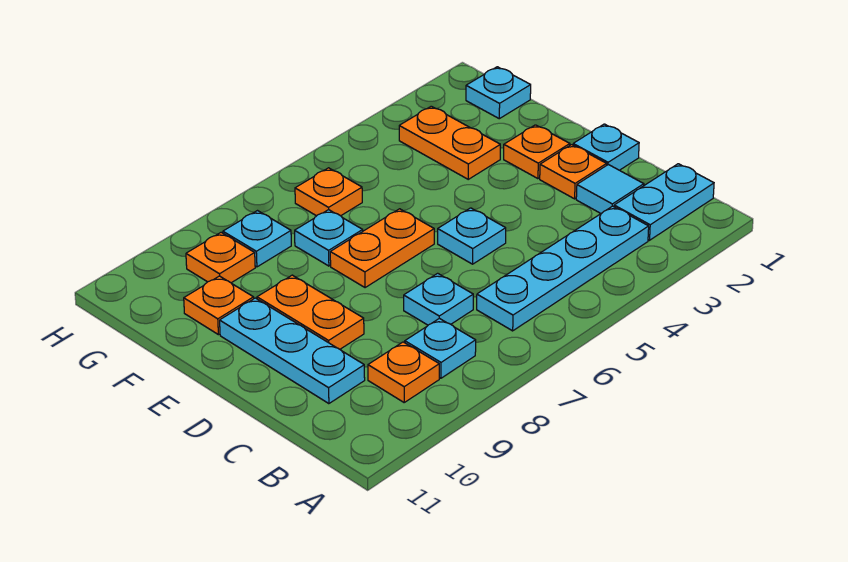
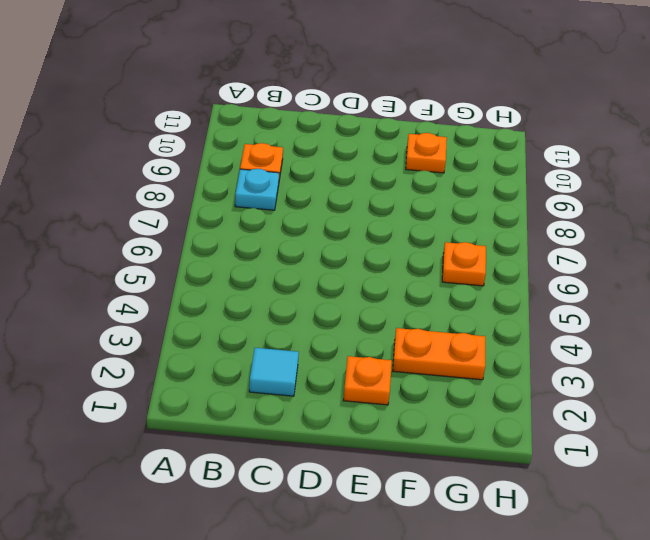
none -> cyan plate B1:B2 level 1
none -> cyan plate B3:B6 level 1
none -> cyan plate C7 level 1

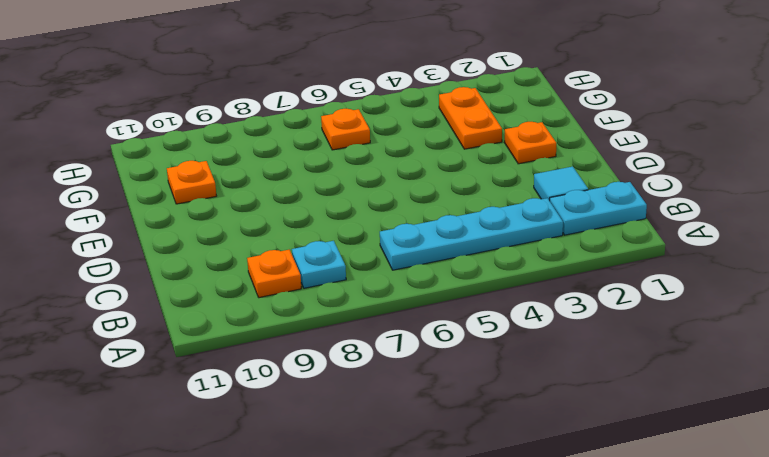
none -> cyan plate C7 level 1
none -> cyan plate C10:E10 level 1
none -> cyan plate D1 level 1

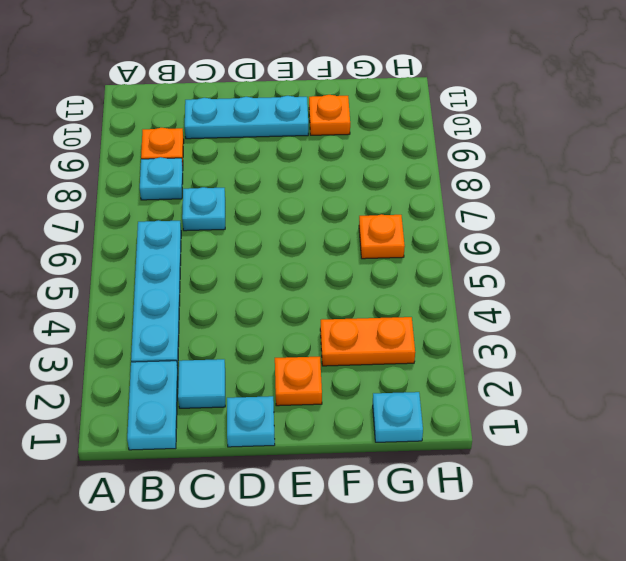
none -> orange plate D2 level 1
none -> cyan plate D5 level 1
none -> orange plate D9:E9 level 1

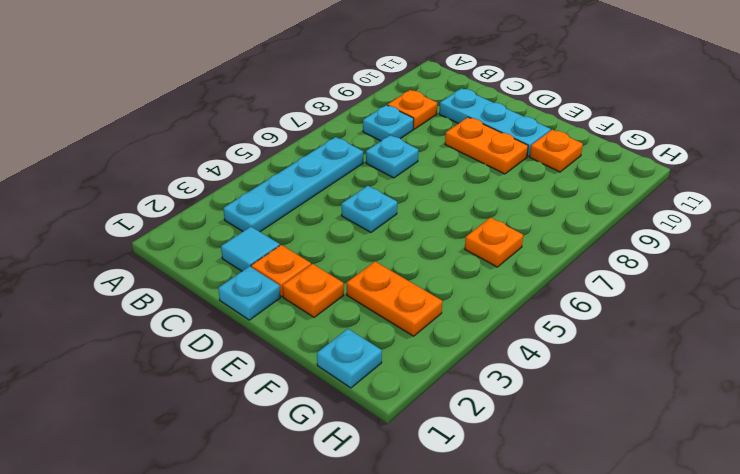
none -> cyan plate B1:B2 level 1
none -> orange plate E6:E7 level 1
none -> cyan plate F7 level 1

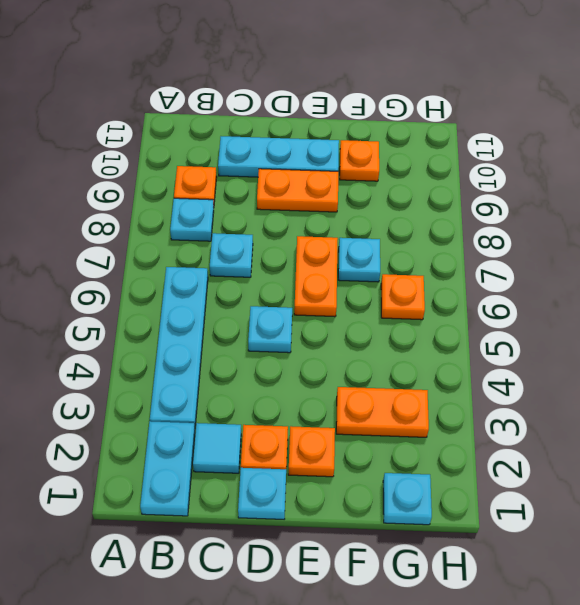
none -> cyan plate G8 level 1
none -> orange plate G9 level 1

